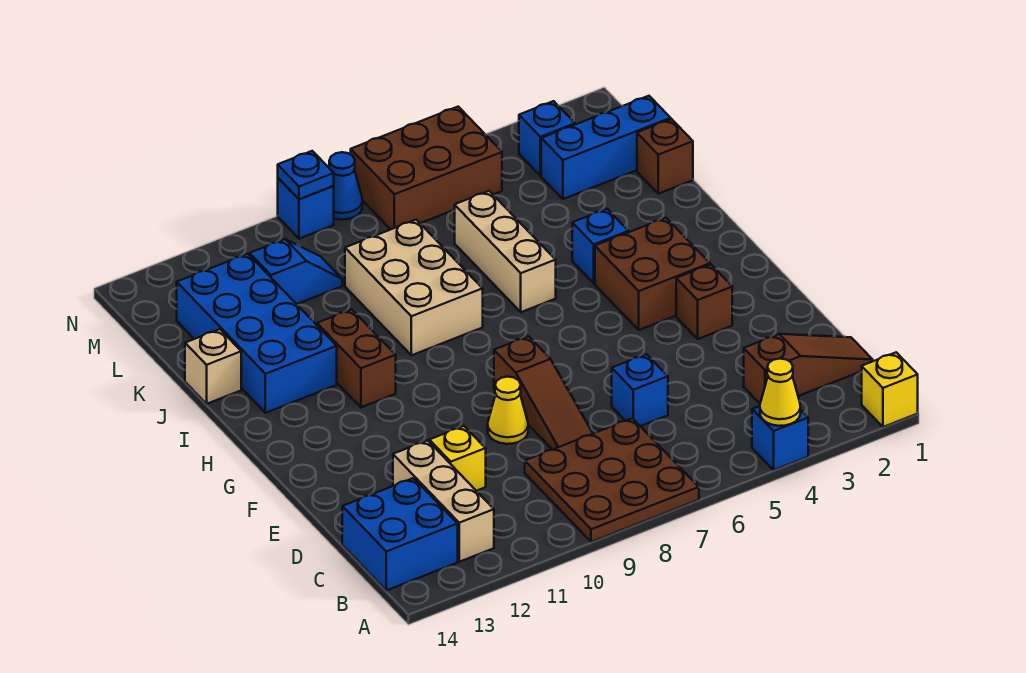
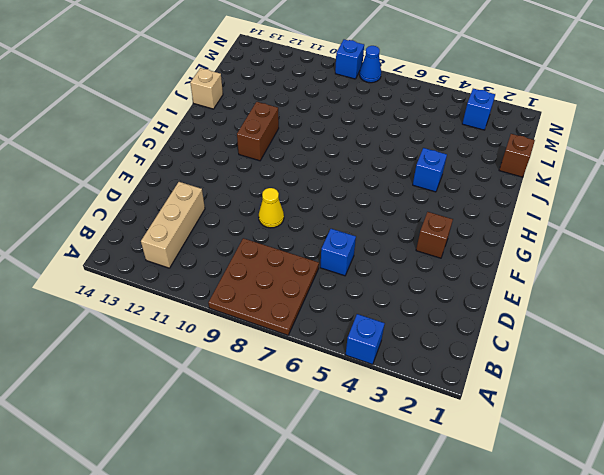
none -> yellow brick A1 level 1
none -> blue brick B13:C14 level 1
none -> brown slope C1:C3 level 1 top 3

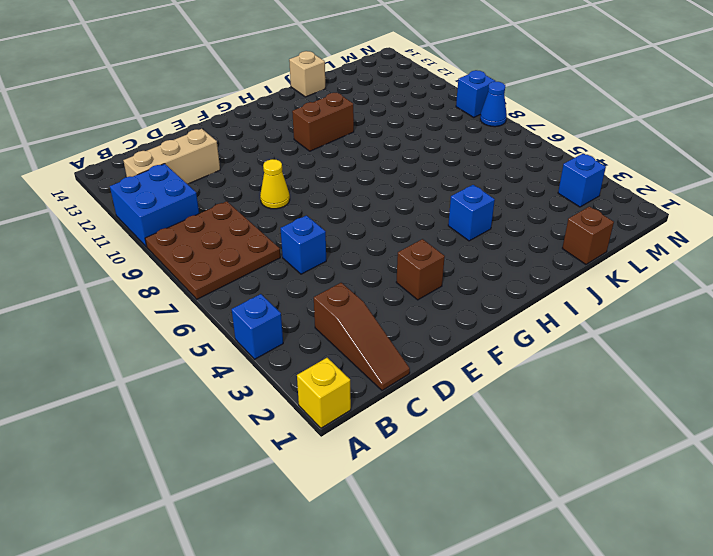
blue brick A10:B11 level 1 -> blue brick B13:C14 level 1
none -> brown slope D8:F8 level 1 top F
none -> yellow brick D11 level 1
none -> brown brick G3:H4 level 1

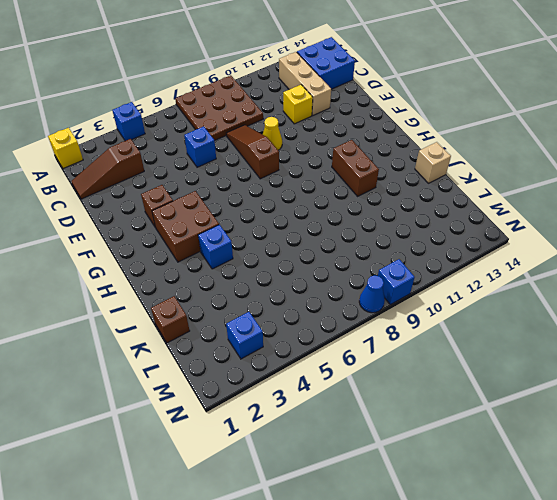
none -> tan brick I6:K6 level 1
none -> tan brick I8:K9 level 1
none -> blue brick I12:L13 level 1

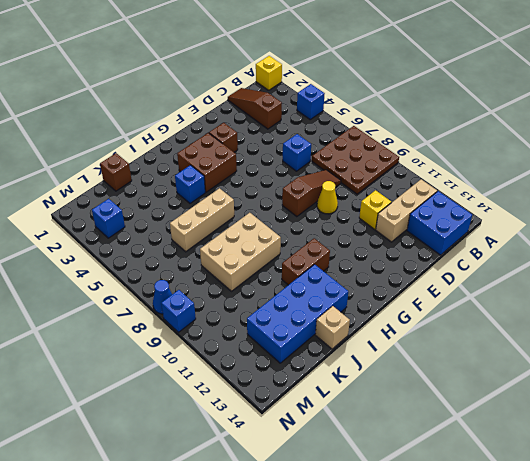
none -> blue brick L1:L3 level 1
none -> blue slope L10:L11 level 1 top 11
none -> brown brick M5:N7 level 1

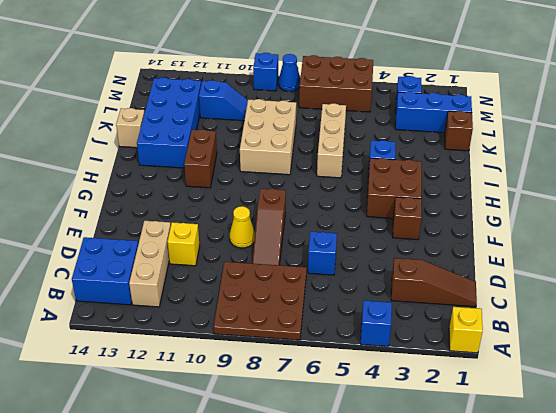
none -> yellow cone A4 level 2
none -> blue plate N9 level 2

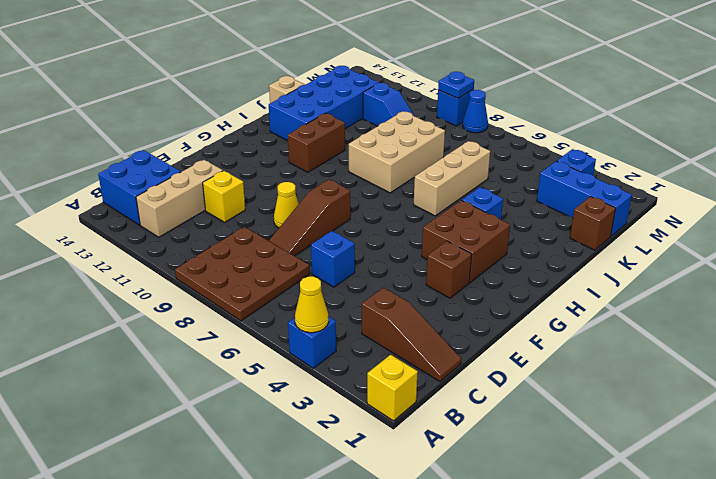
none -> brown brick M5:N7 level 1

